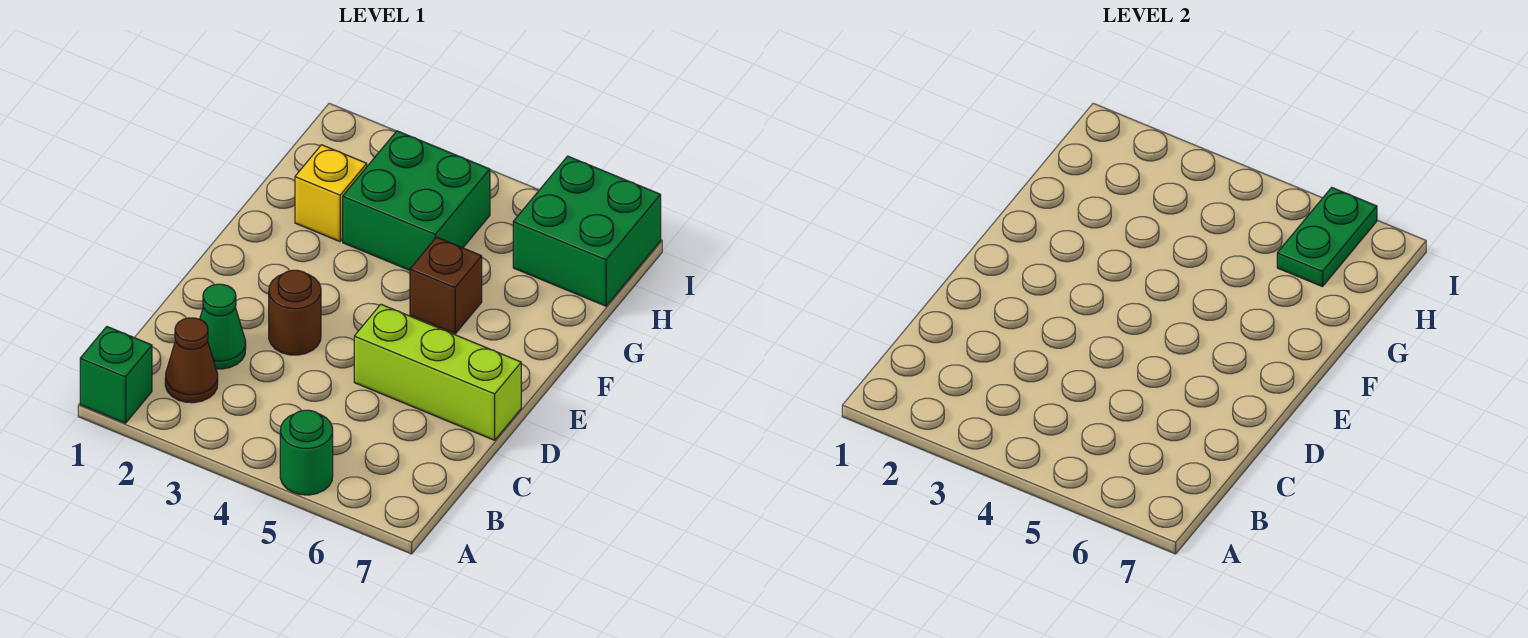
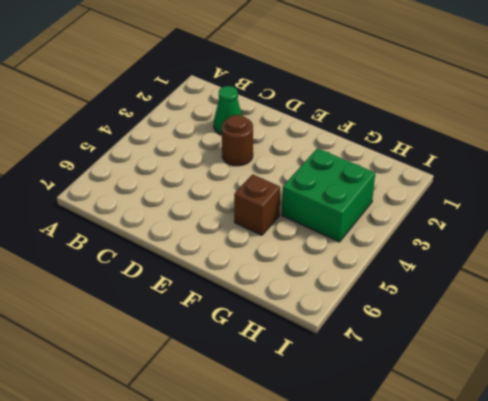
none -> green brick A1 level 1
none -> green round brick A5 level 1

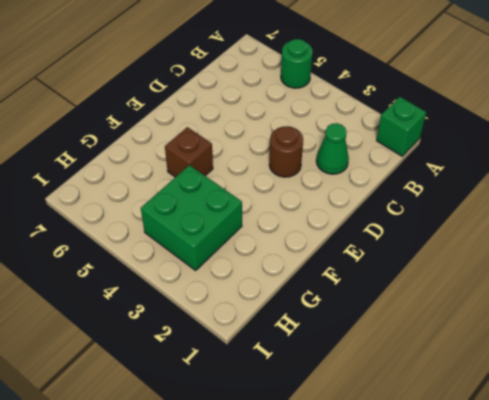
none -> brown cone B2 level 1
none -> lime brick D5:D7 level 1

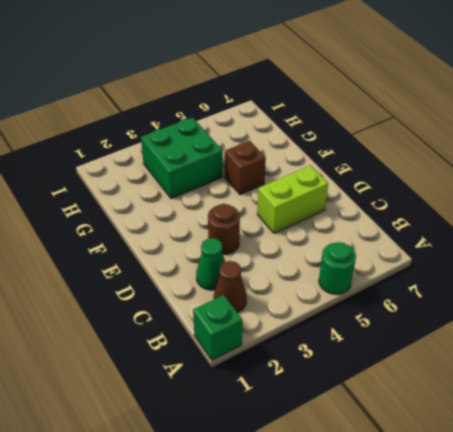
lime brick D5:D6 level 1 -> lime brick D5:D7 level 1
none -> yellow brick G2 level 1
none -> green brick H6:I7 level 1

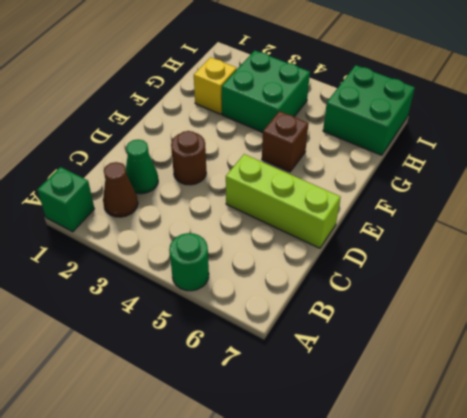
none -> green plate H6:I6 level 2

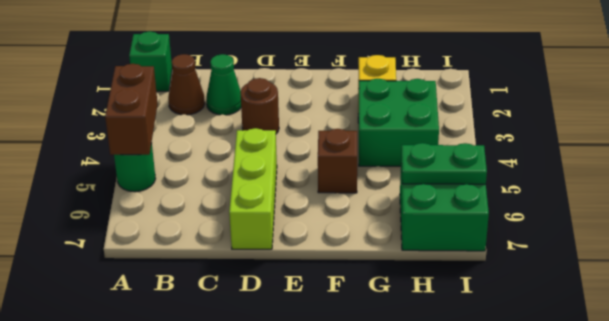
brown brick A4:A5 level 2 -> none

